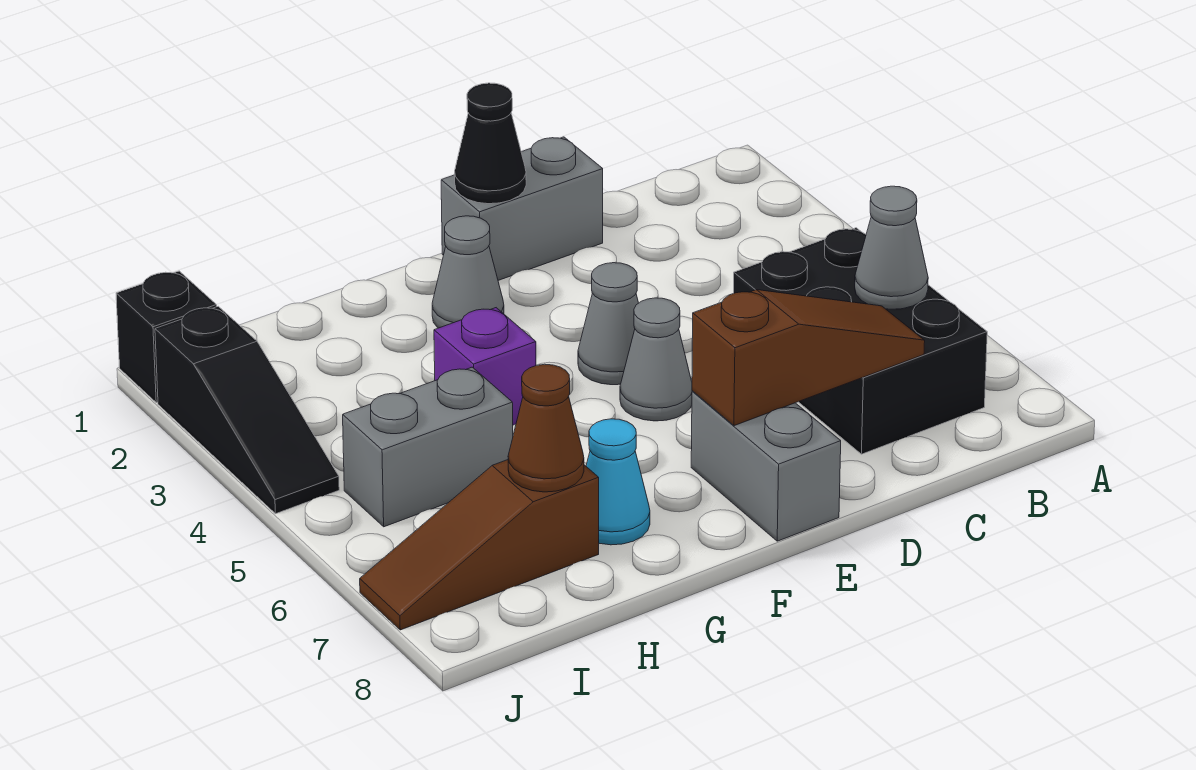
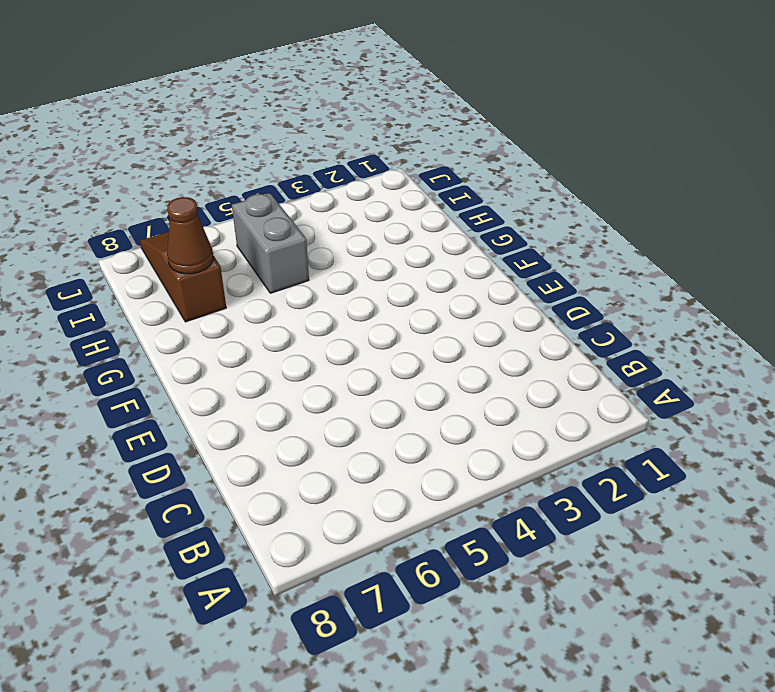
none -> black brick B5:C7 level 1
none -> grey brick D1:E1 level 1
none -> grey cone E4 level 1

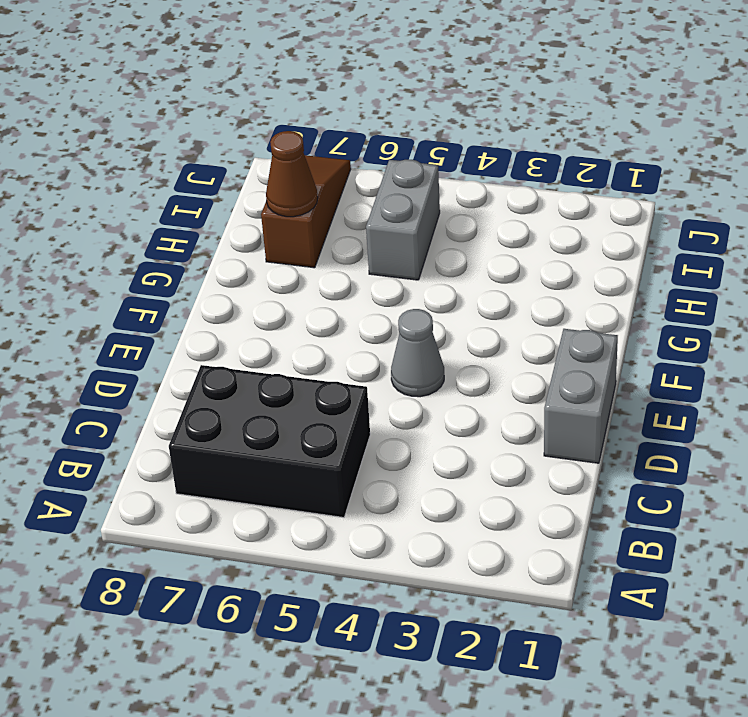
none -> grey cone E5 level 1
none -> grey brick E7:E8 level 1
none -> grey cone F2 level 1

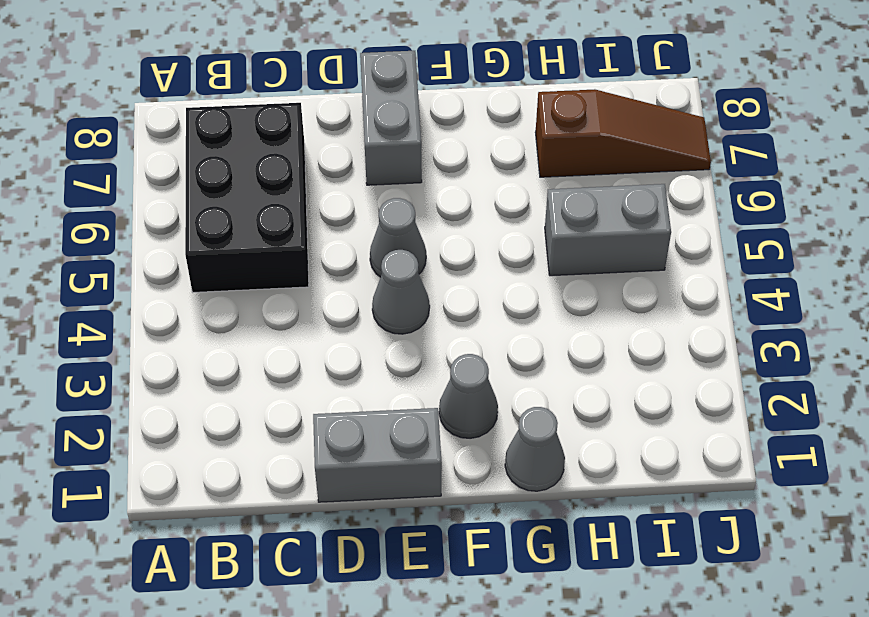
grey cone G1 level 1 -> grey cone B6 level 2
none -> purple brick G4 level 1
none -> cyan cone G7 level 1
none -> black brick J1 level 1

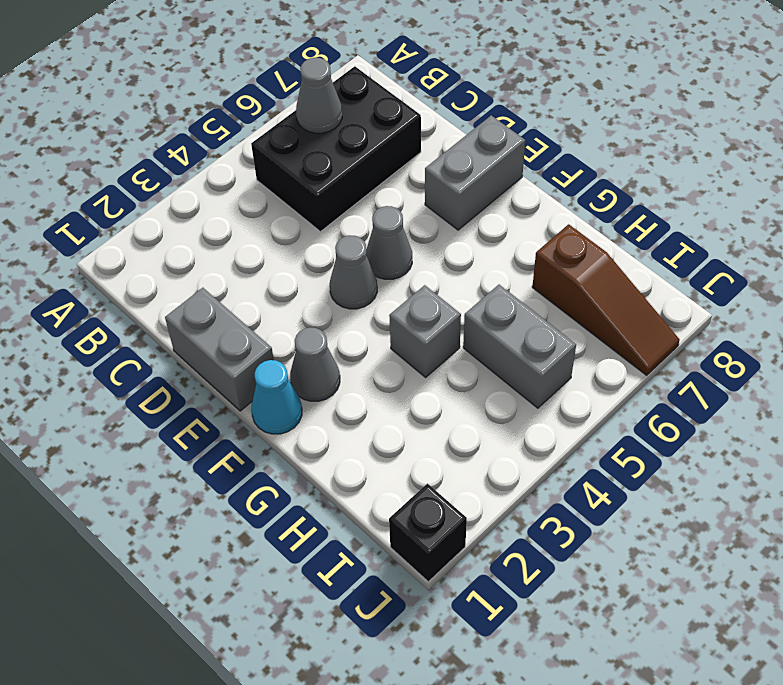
cyan cone F1 level 1 -> cyan cone G7 level 1
grey brick G4 level 1 -> purple brick G4 level 1
none -> black slope J2:J4 level 1 top 2
none -> brown slope C7:E7 level 2 top E
none -> black cone E1 level 2

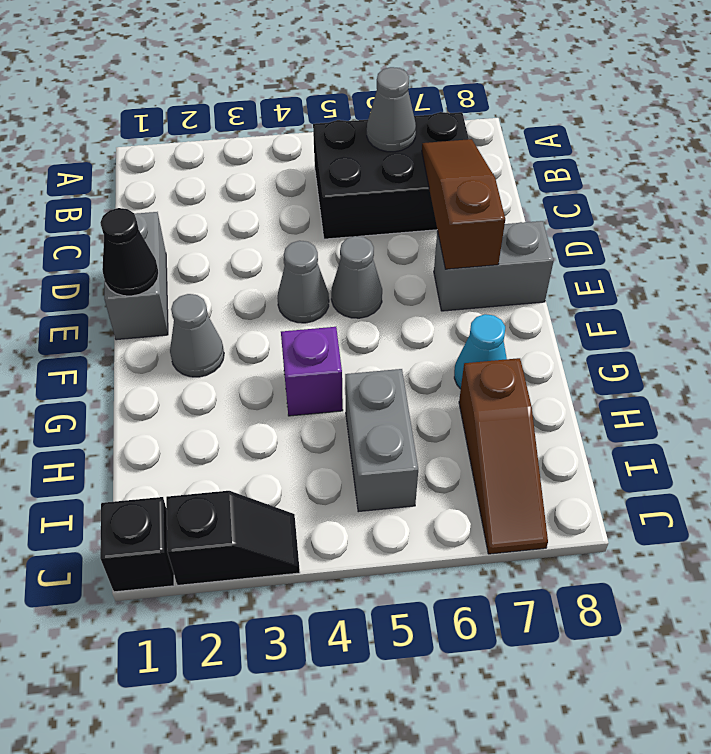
black slope J2:J3 level 1 top 2 -> black slope J2:J4 level 1 top 2
none -> brown cone H7 level 2

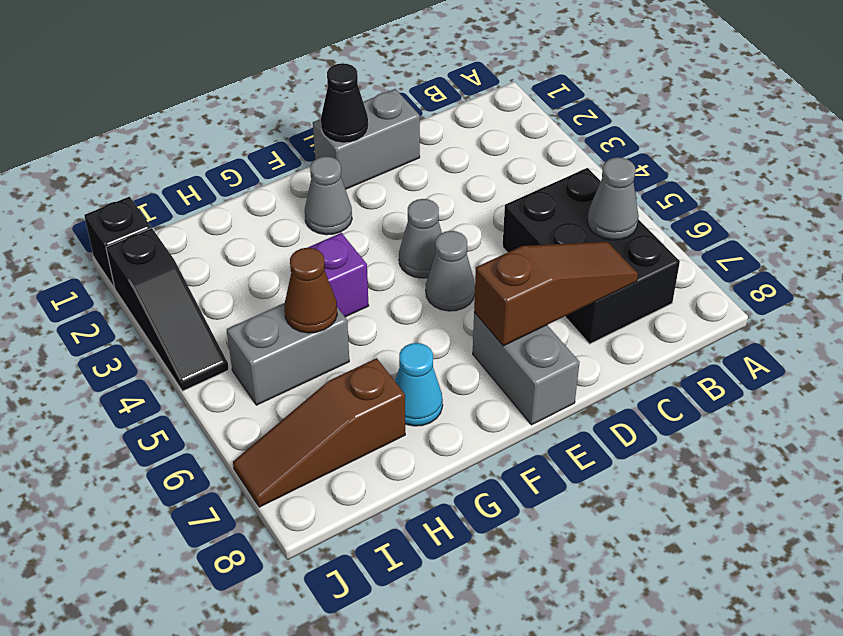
brown cone H5 level 2 -> brown cone H7 level 2

